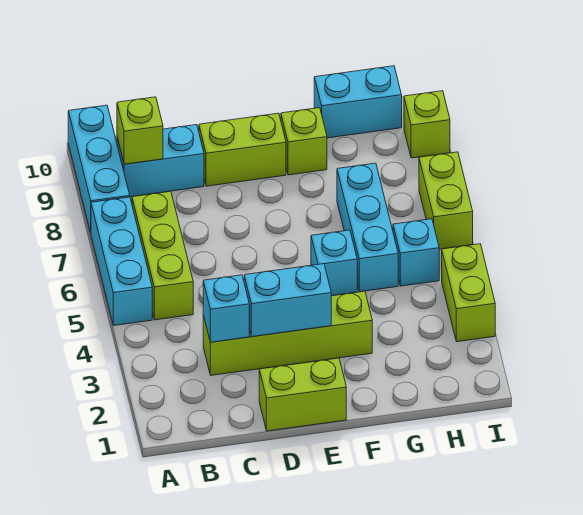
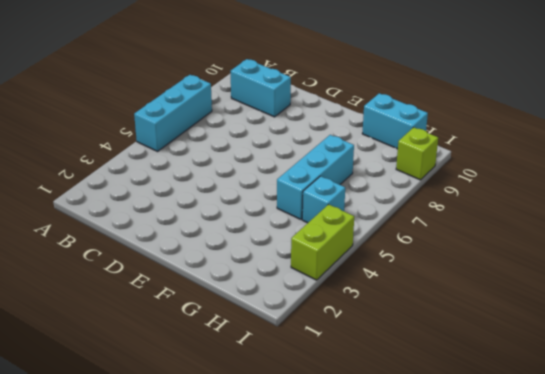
none -> cyan brick A8:A10 level 1
none -> lime brick B5:B7 level 1
none -> lime brick C3:F3 level 1

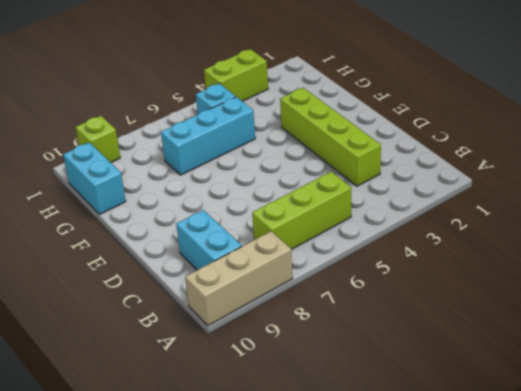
tan brick A8:A10 level 1 -> cyan brick A8:A10 level 1
none -> cyan brick A5:A7 level 1
none -> lime brick D1:E1 level 1
none -> lime brick D9:E9 level 1

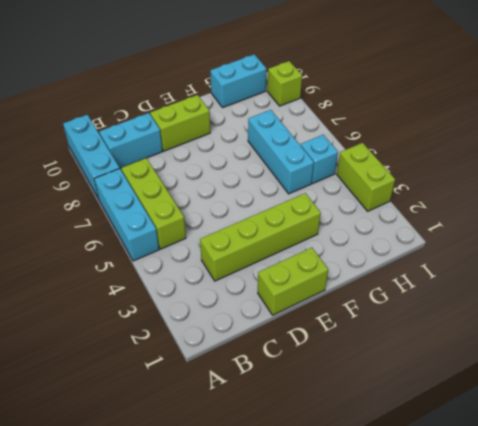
none -> cyan brick F5 level 1
none -> lime brick F9 level 1
none -> lime brick I6:I7 level 1

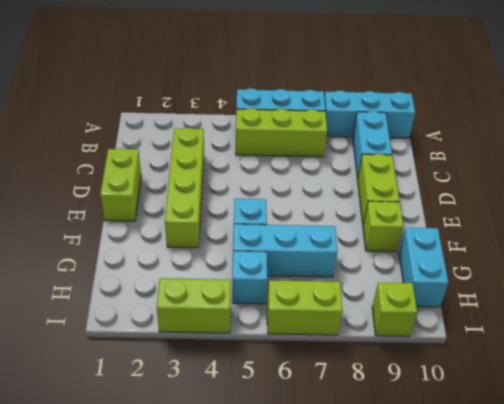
none -> lime brick B9 level 2
none -> cyan brick C3 level 2
none -> cyan brick D3:E3 level 2

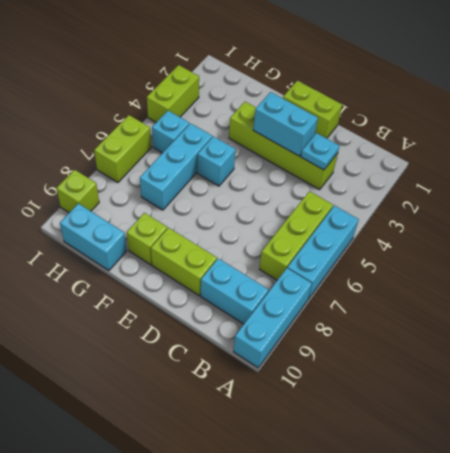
cyan plate C3 level 2 -> cyan brick C3 level 2
none -> lime brick B9 level 2

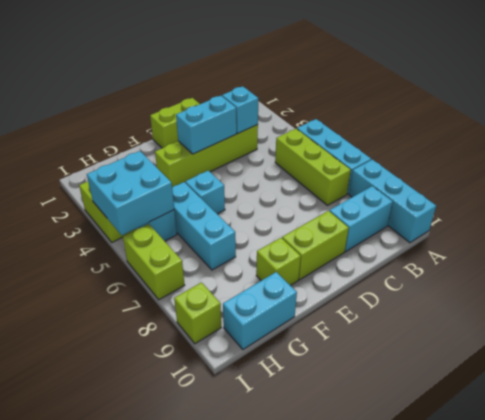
cyan brick H4:I5 level 2 -> none
none -> lime brick B9 level 2

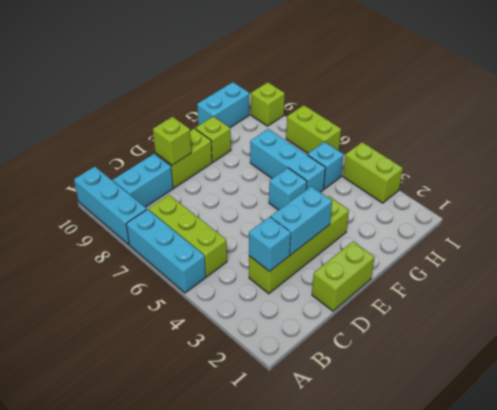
lime brick D9 level 2 -> lime brick B9 level 2

